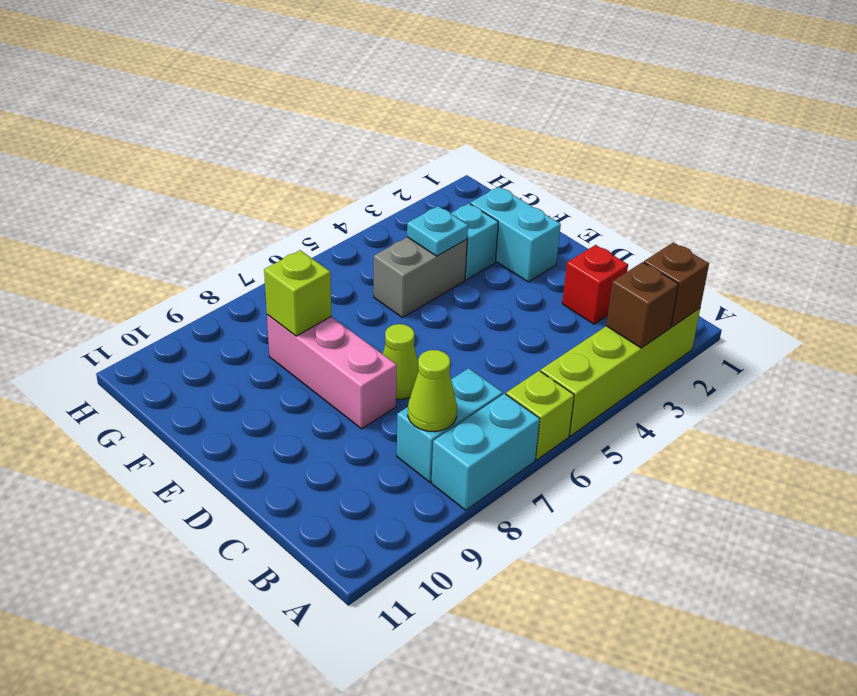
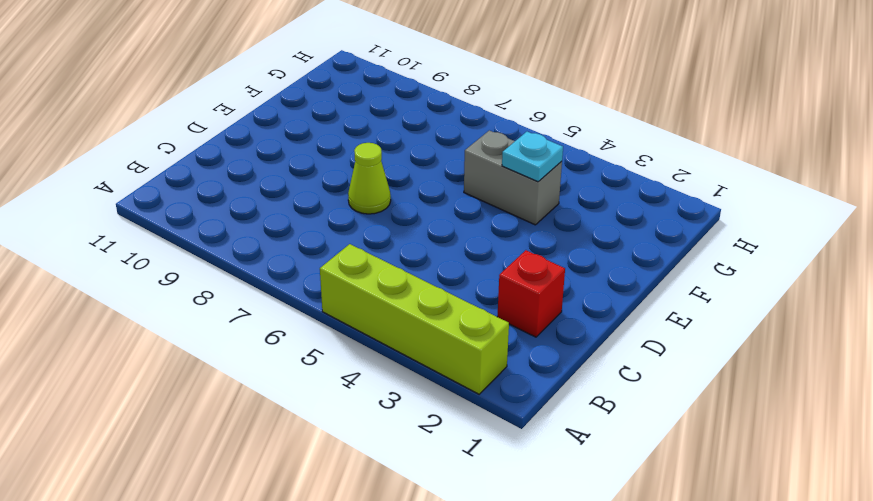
none -> lime brick A6 level 1
none -> cyan brick A7:A8 level 1
none -> cyan brick B7:B8 level 1

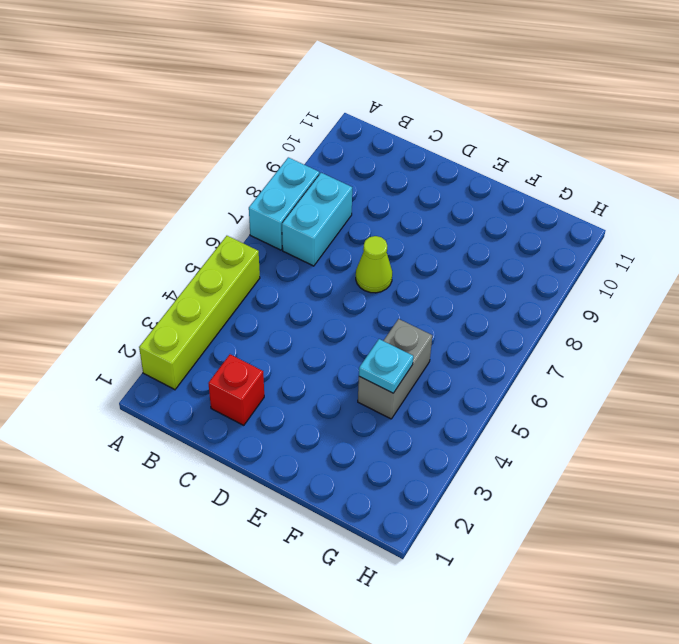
none -> lime brick A6 level 1
none -> pink brick D8:F8 level 1
none -> cyan brick E2:F2 level 1

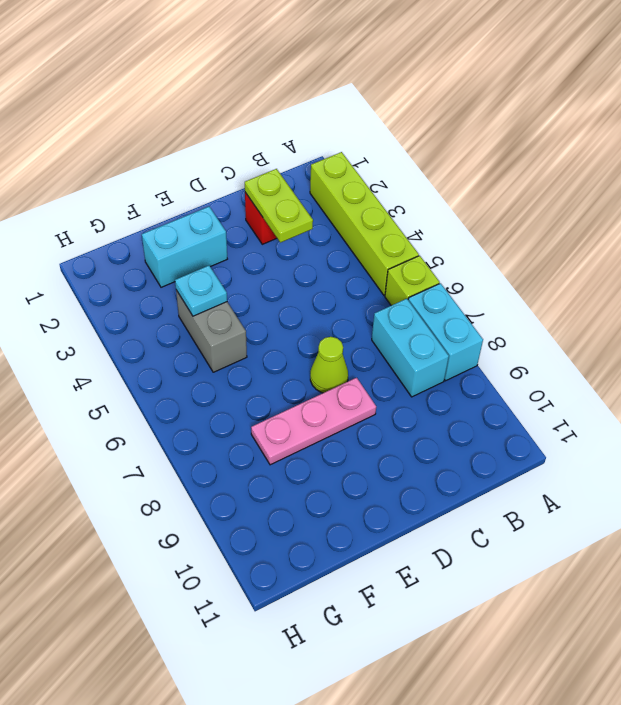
lime plate C2:C3 level 2 -> none
pink plate D8:F8 level 1 -> pink brick D8:F8 level 1
none -> cyan brick F3 level 1
none -> brown brick A2 level 2
none -> brown brick A3 level 2

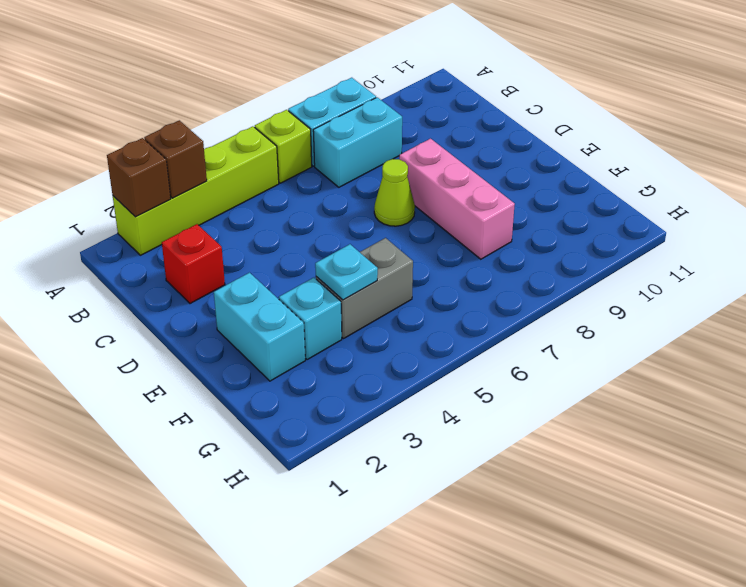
none -> lime cone B8 level 2
none -> lime brick F8 level 2

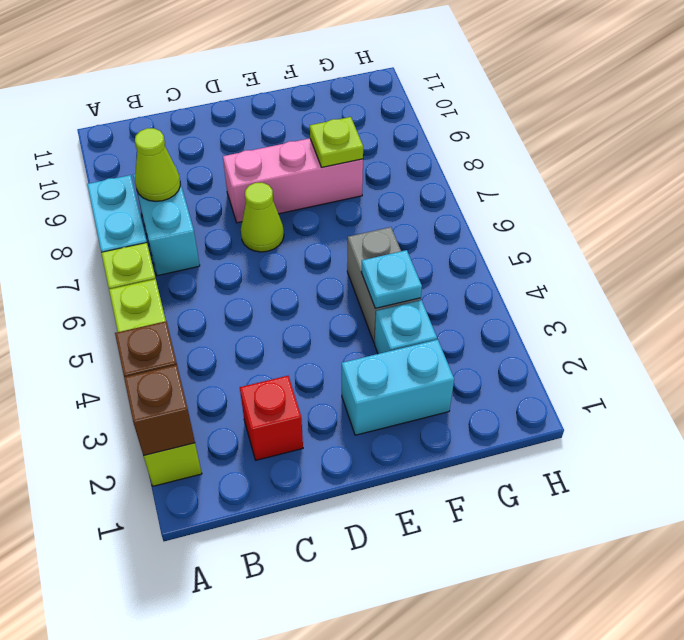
lime plate F8 level 2 -> lime brick F8 level 2

